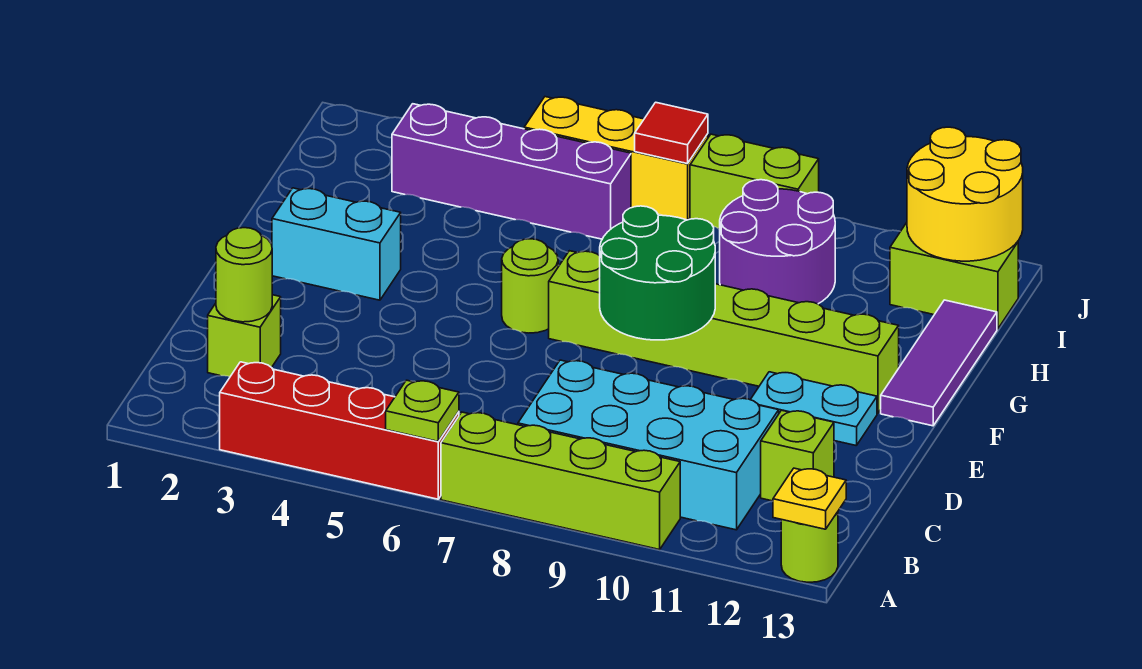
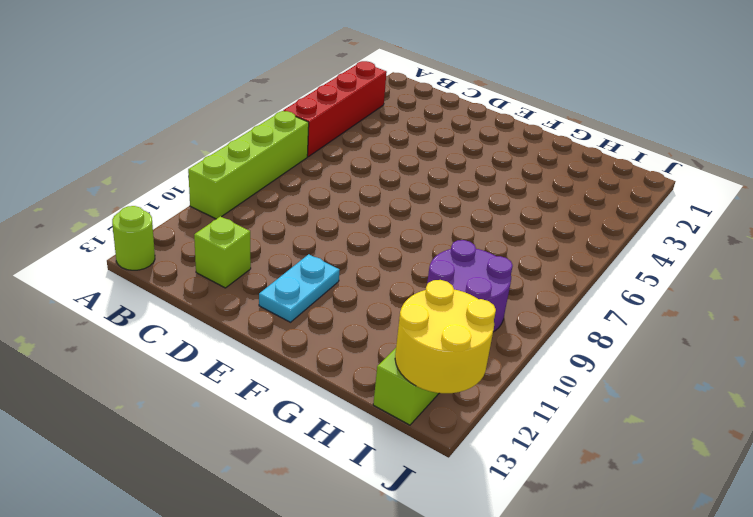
none -> cyan brick B8:C11 level 1
none -> lime brick C2 level 1
none -> cyan brick F2:F3 level 1

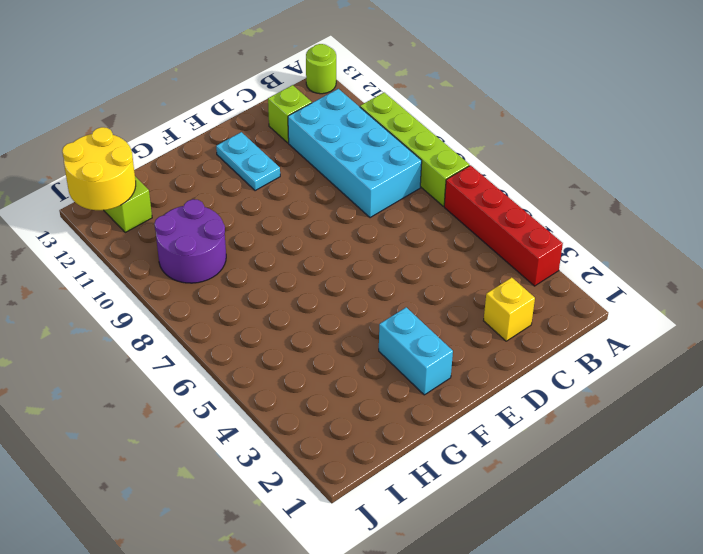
yellow brick C2 level 1 -> lime brick C2 level 1
none -> lime round brick F6 level 1
none -> lime brick F7:F12 level 1
none -> purple tile F13:H13 level 1

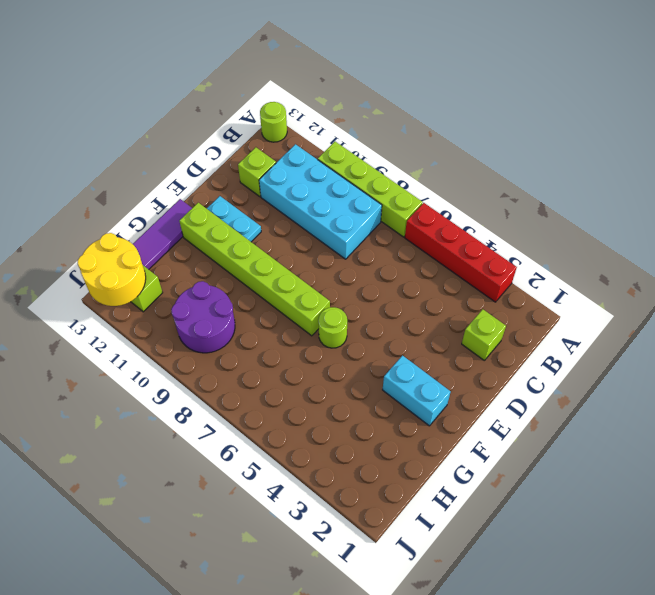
none -> purple brick I3:I6 level 1
none -> yellow brick J5:J7 level 1
none -> lime brick J8:J9 level 1

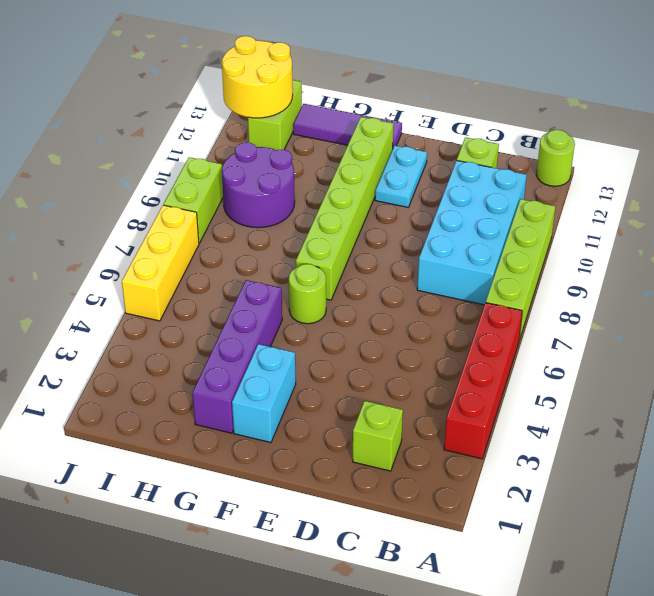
purple brick G2:G5 level 1 -> purple brick I3:I6 level 1
none -> lime plate A6 level 2
none -> yellow plate A13 level 2
none -> lime round brick C2 level 2

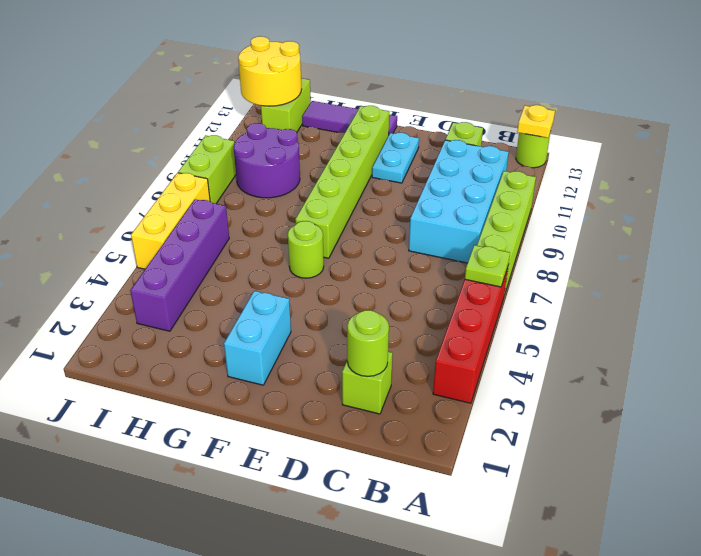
none -> green round brick E8:F9 level 2
none -> red tile J7 level 2

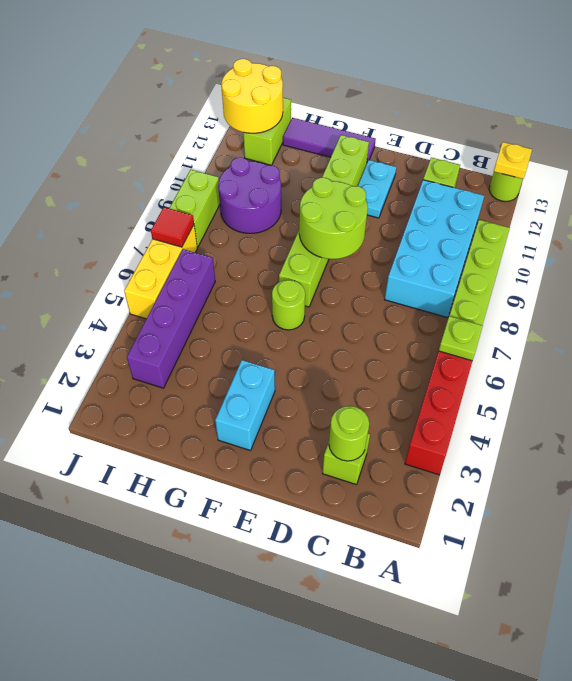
lime round brick E8:F9 level 2 -> green round brick E8:F9 level 2

